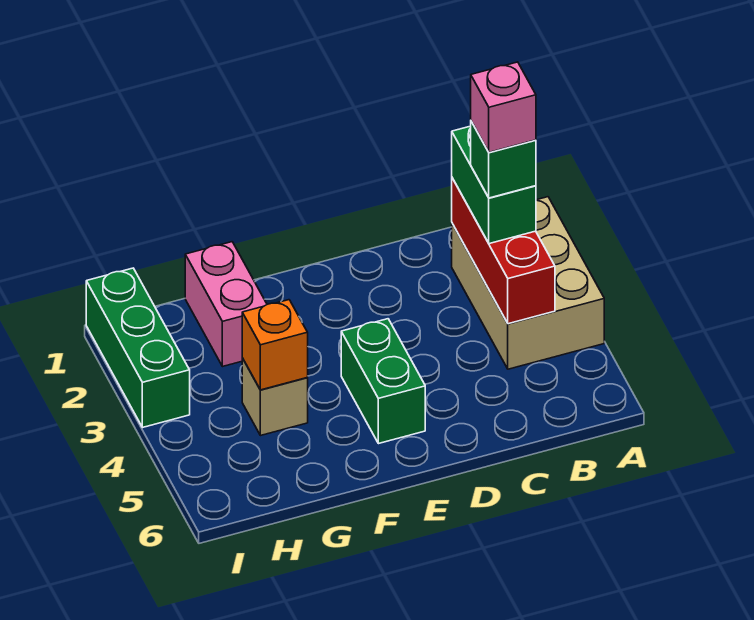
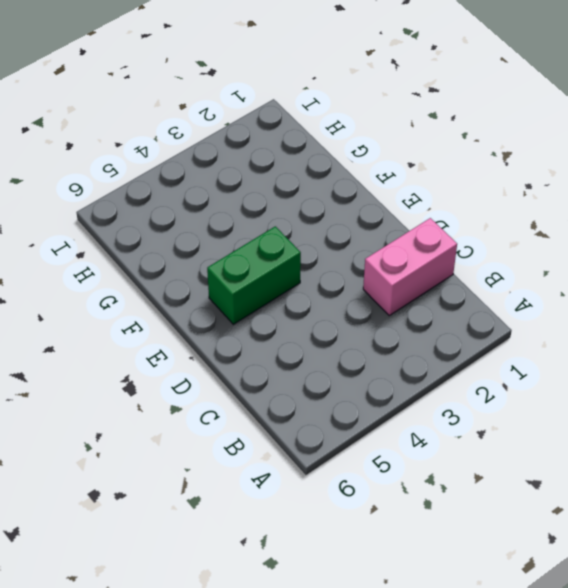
pink brick C1:C2 level 1 -> pink brick G1:G2 level 1
none -> tan brick A2:B4 level 1
none -> tan brick G4 level 1

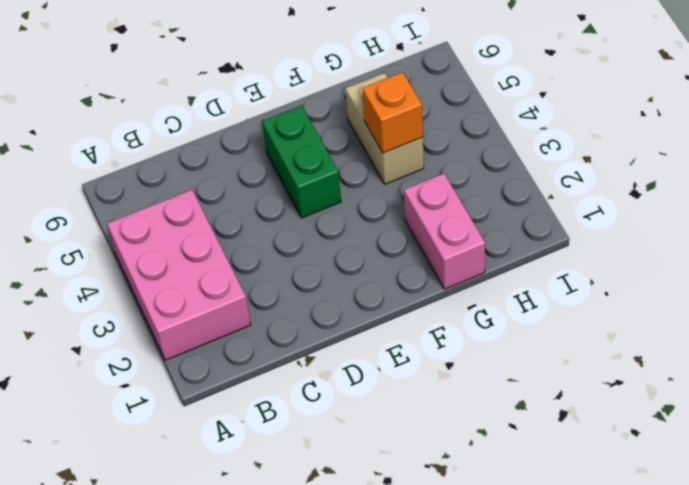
pink brick A2:B4 level 1 -> tan brick A2:B4 level 1
tan brick G4:G5 level 1 -> tan brick G4 level 1
none -> green brick I1:I3 level 1
none -> red brick B2:B4 level 2

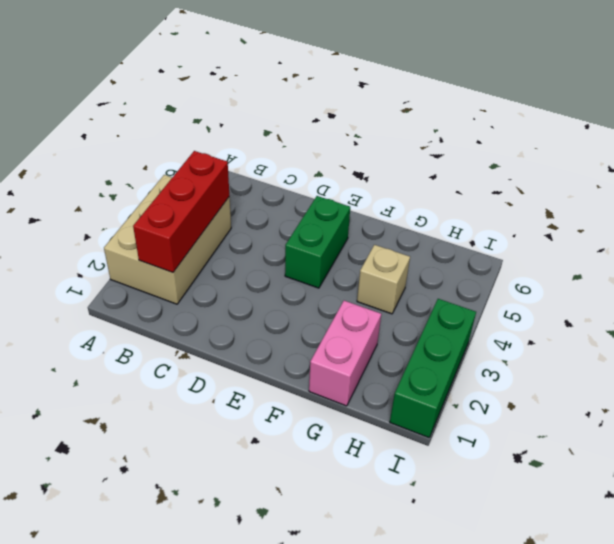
none -> orange brick G4 level 2
none -> green brick B2:B3 level 3

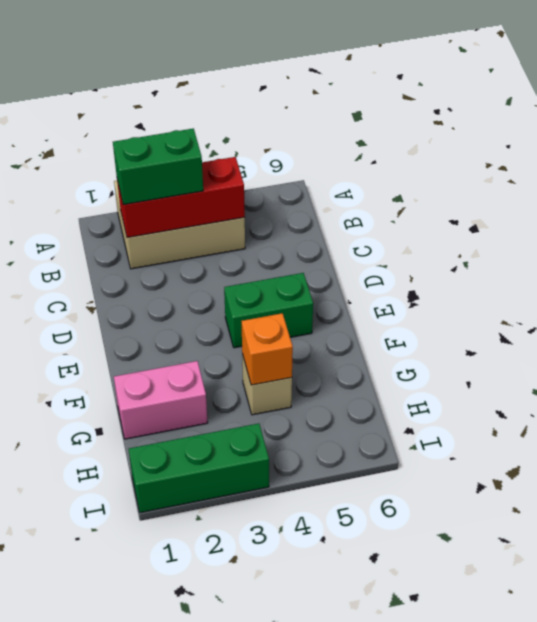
none -> green brick B3 level 4
none -> pink brick B3 level 5

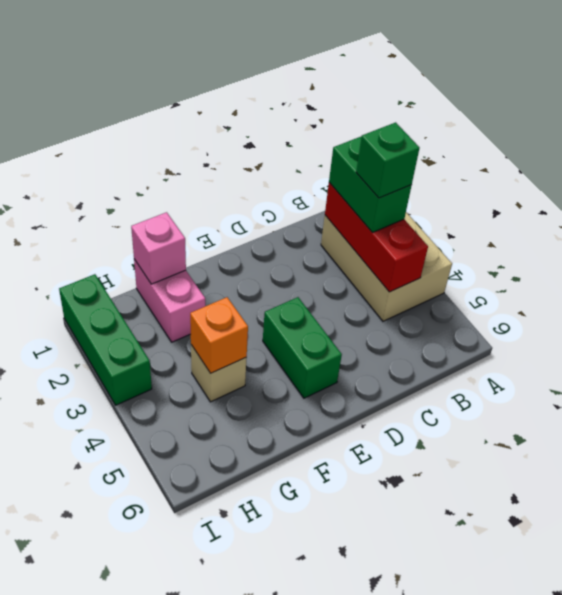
pink brick G1 level 2 -> pink brick B3 level 5

